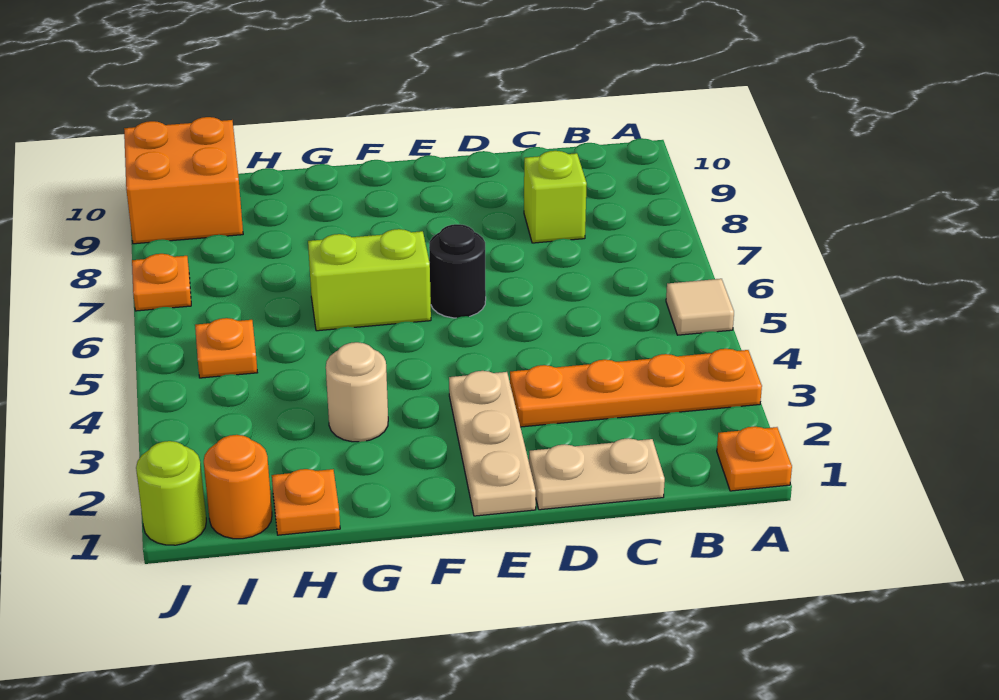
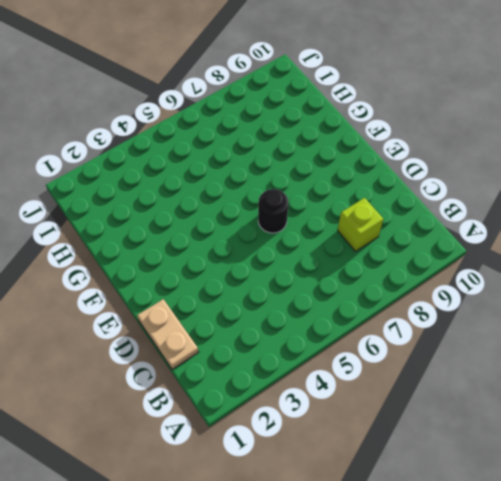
none -> orange plate A1 level 1
none -> orange plate A3:D3 level 1
none -> tan tile A5 level 1

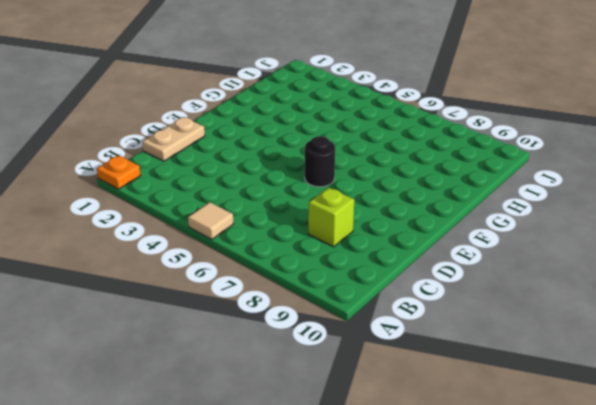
none -> orange plate A3:D3 level 1
none -> tan plate E1:E3 level 1
none -> lime brick F6:G6 level 1

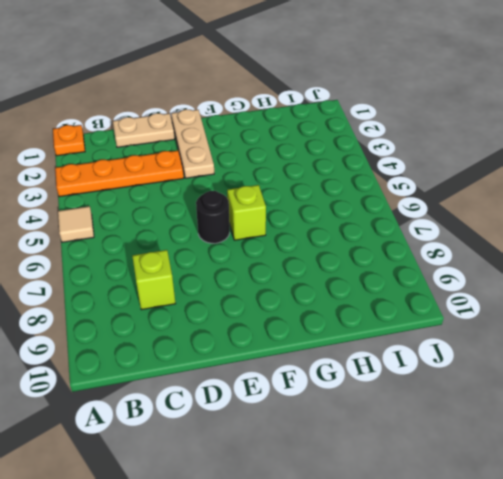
lime brick F6 level 1 -> lime brick F6:G6 level 1
none -> tan round brick G3 level 1
none -> orange plate H1 level 1
none -> orange round brick I1 level 1

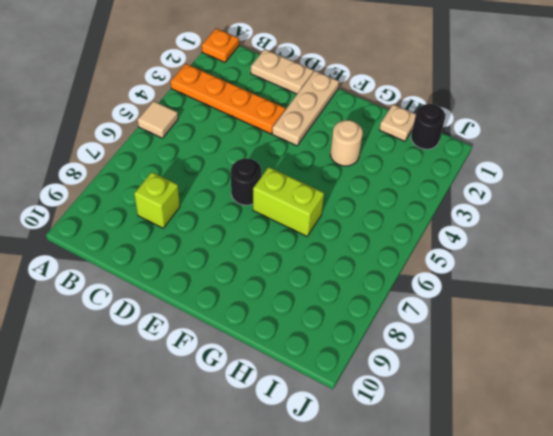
tan plate H1 level 1 -> orange plate H1 level 1
black round brick I1 level 1 -> orange round brick I1 level 1
none -> orange plate I5 level 1
none -> orange brick I9:J10 level 1
none -> lime round brick J1 level 1

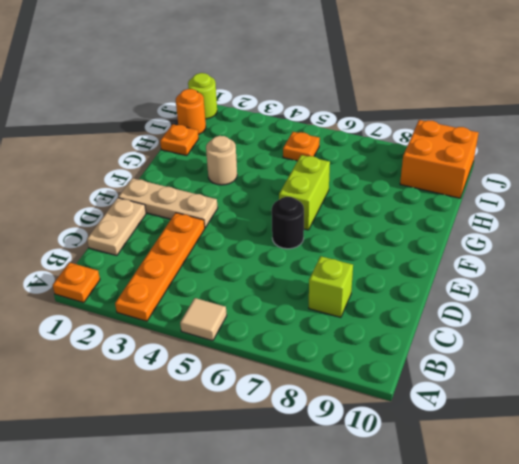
none -> orange plate J7 level 1

